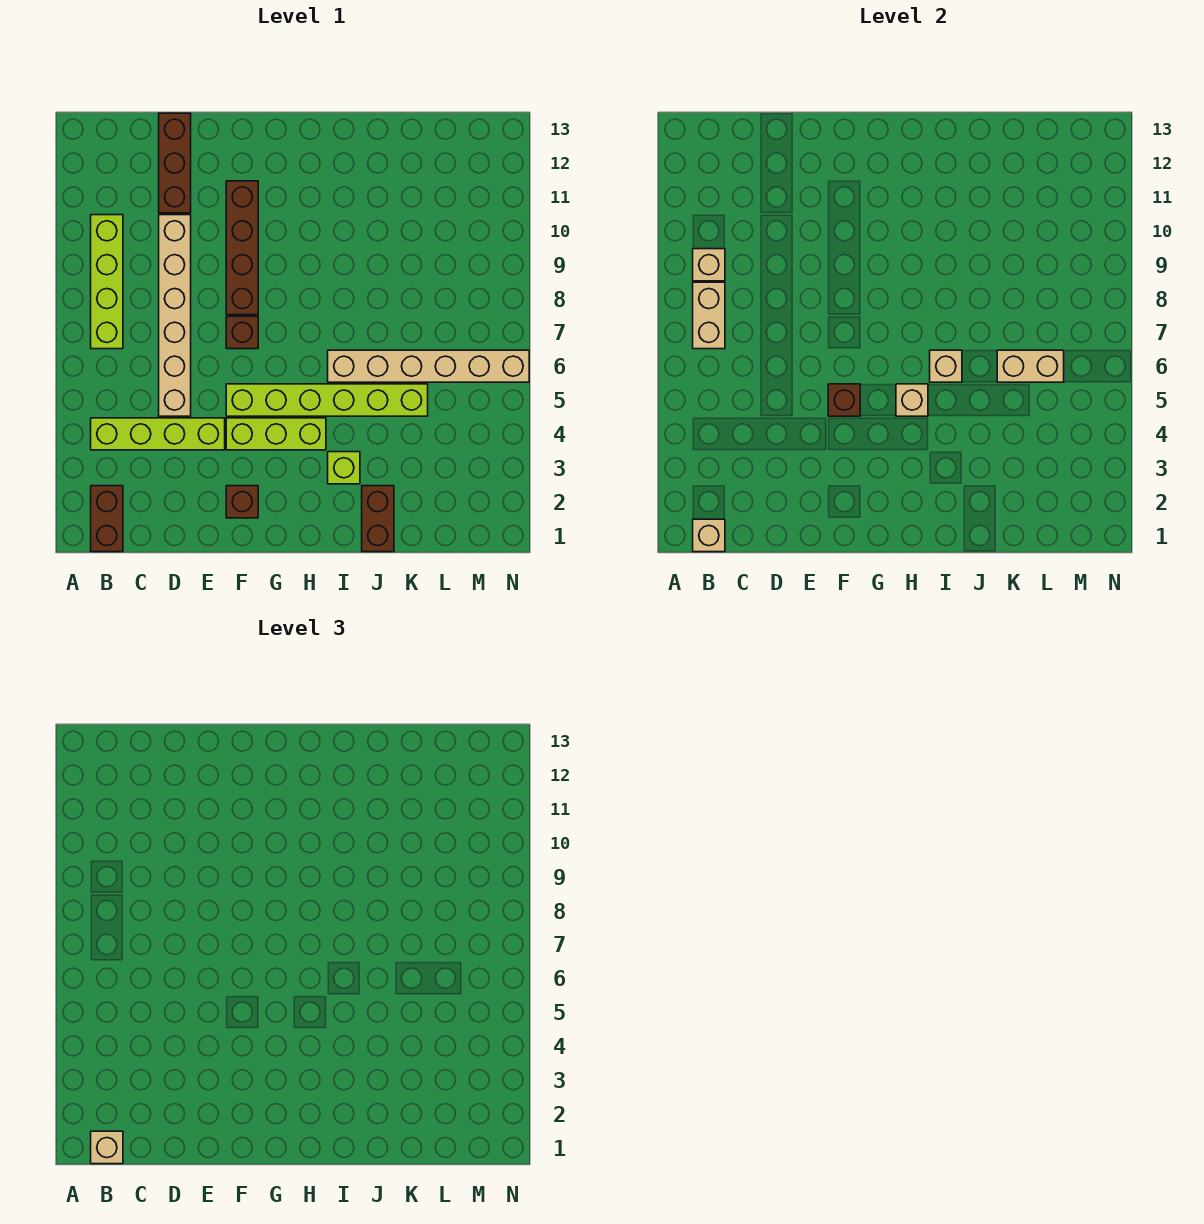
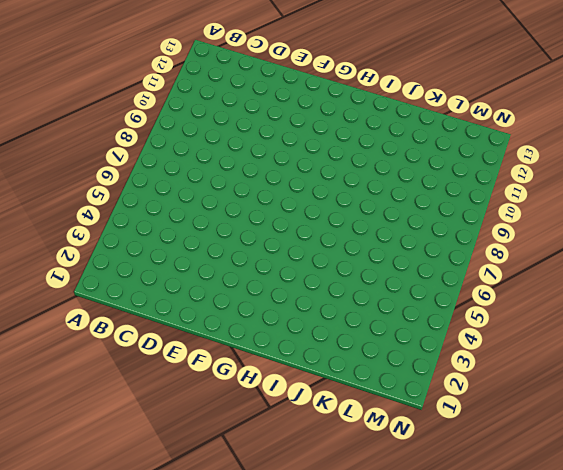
none -> brown brick B1:B2 level 1
none -> lime brick B4:E4 level 1
none -> lime brick B7:B10 level 1

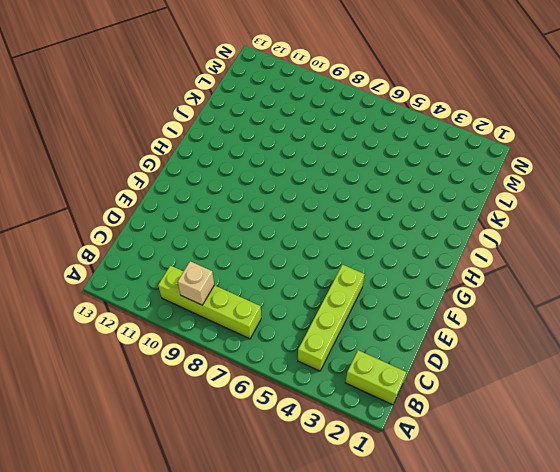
lime brick B1:B2 level 1 -> brown brick B1:B2 level 1
none -> tan brick D5:D10 level 1
none -> brown brick D11:D13 level 1
none -> brown brick F2 level 1

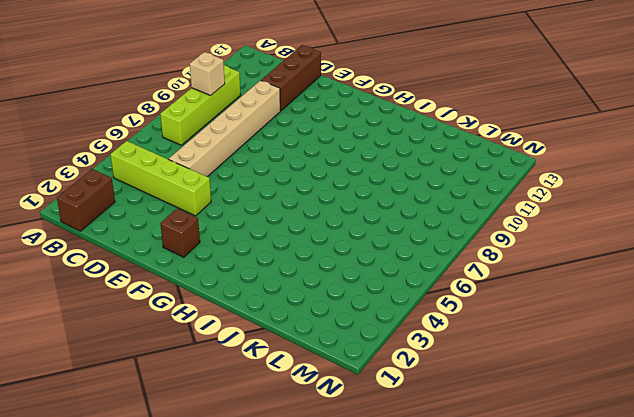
none -> lime brick F4:H4 level 1
none -> lime brick F5:K5 level 1
none -> brown brick F7 level 1

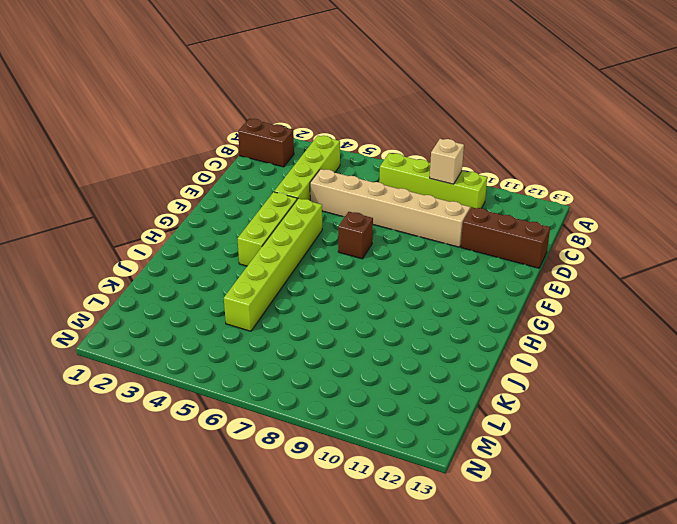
none -> brown brick F2 level 1
none -> brown brick F8:F11 level 1
none -> lime brick I3 level 1

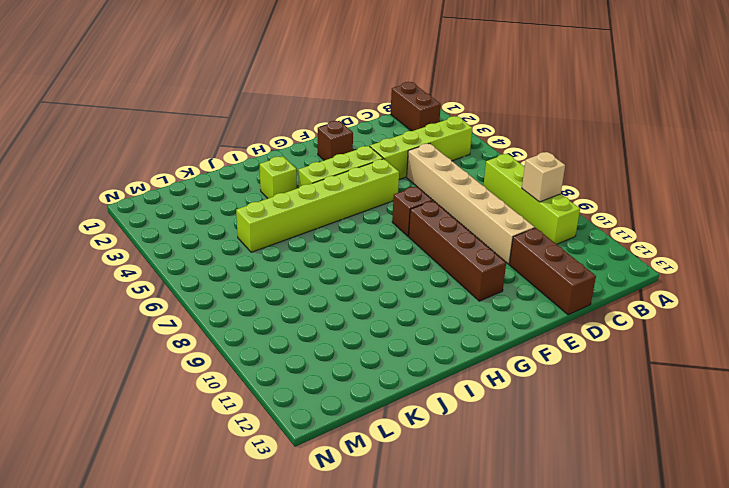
none -> tan brick I6:N6 level 1
none -> brown brick J1:J2 level 1
none -> tan brick B1 level 2

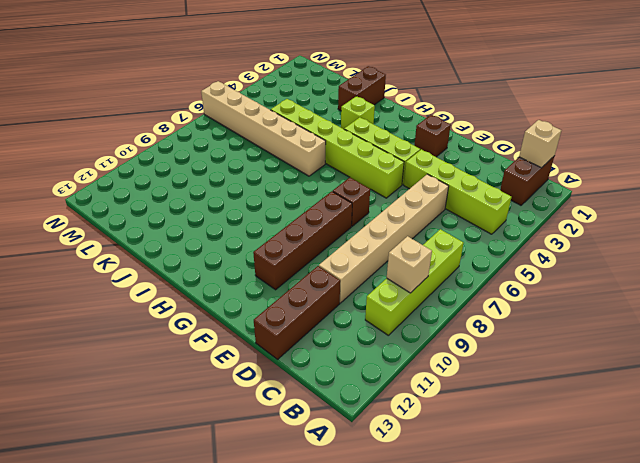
none -> tan brick B7:B8 level 2
none -> brown brick F5 level 2
none -> tan brick H5 level 2

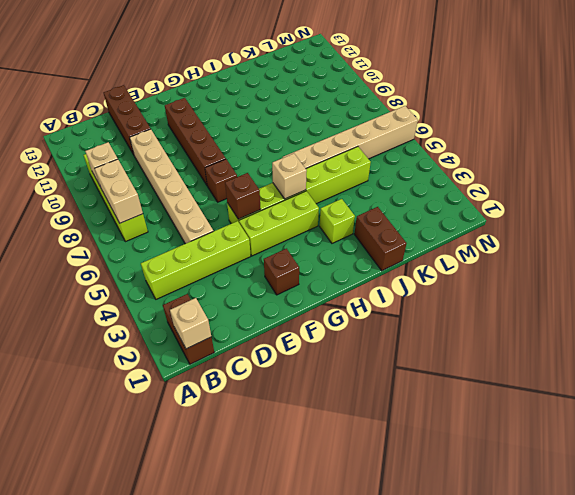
none -> tan brick I6 level 2
none -> tan brick K6:L6 level 2
none -> tan brick B1 level 3

